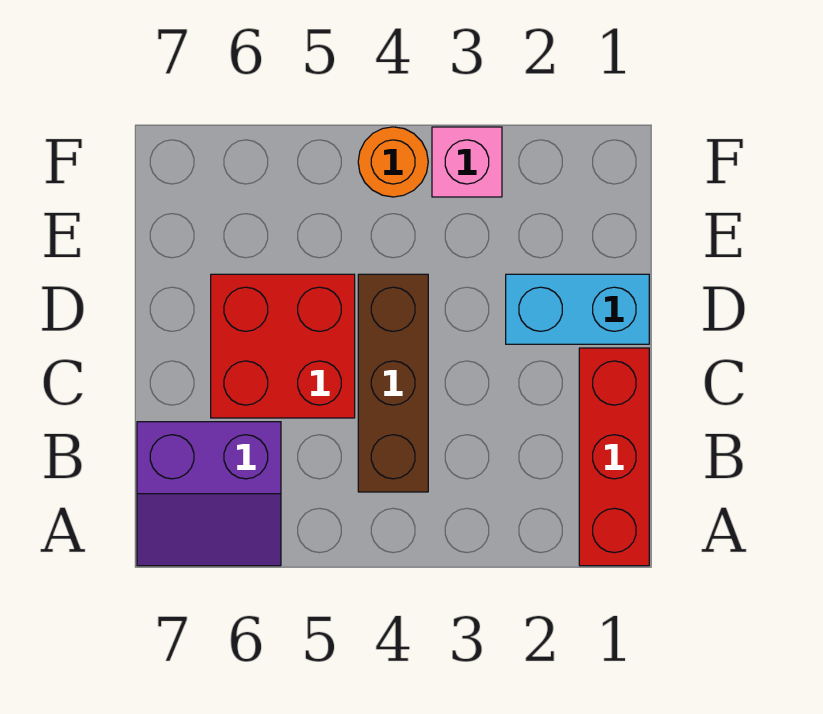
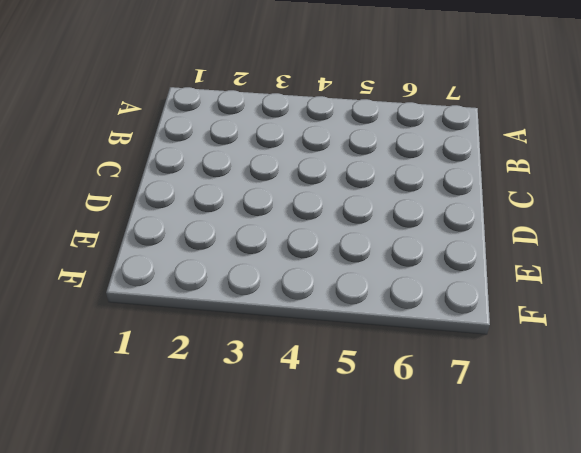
none -> red brick A1:C1 level 1
none -> purple slope A6:B7 level 1 top B

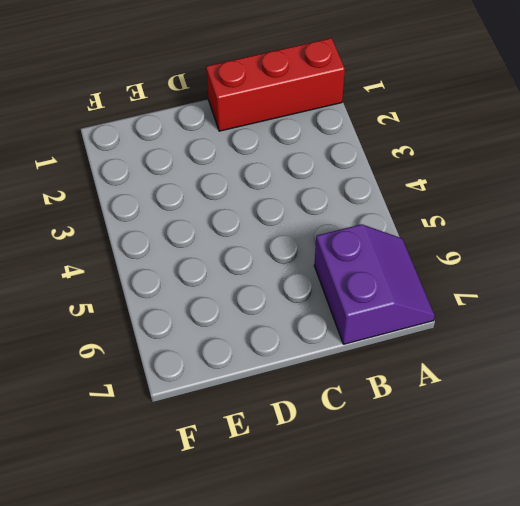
none -> brown brick B4:D4 level 1
none -> red brick C5:D6 level 1

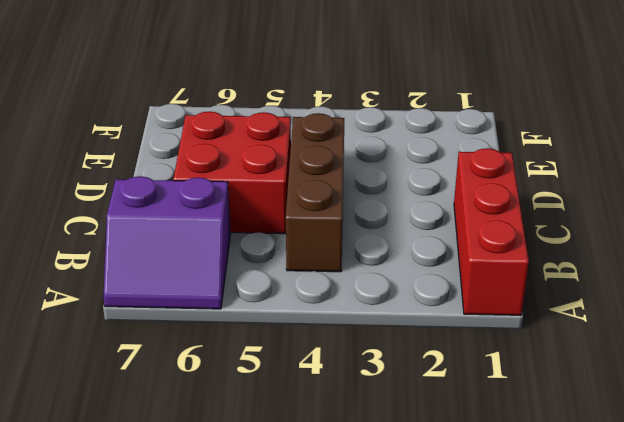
none -> cyan brick D1:D2 level 1
none -> pink brick F3 level 1

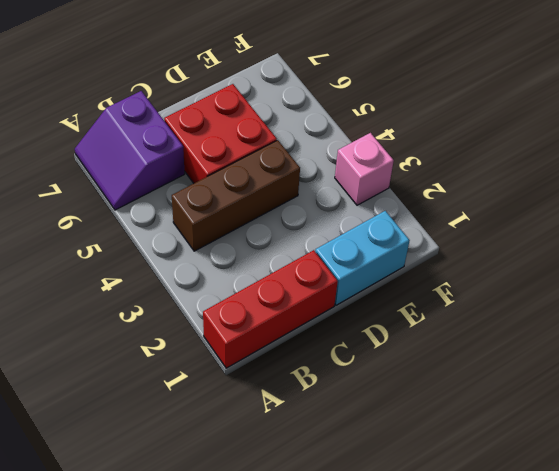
cyan brick D1:E1 level 1 -> cyan brick D1:D2 level 1
none -> orange round brick F4 level 1

